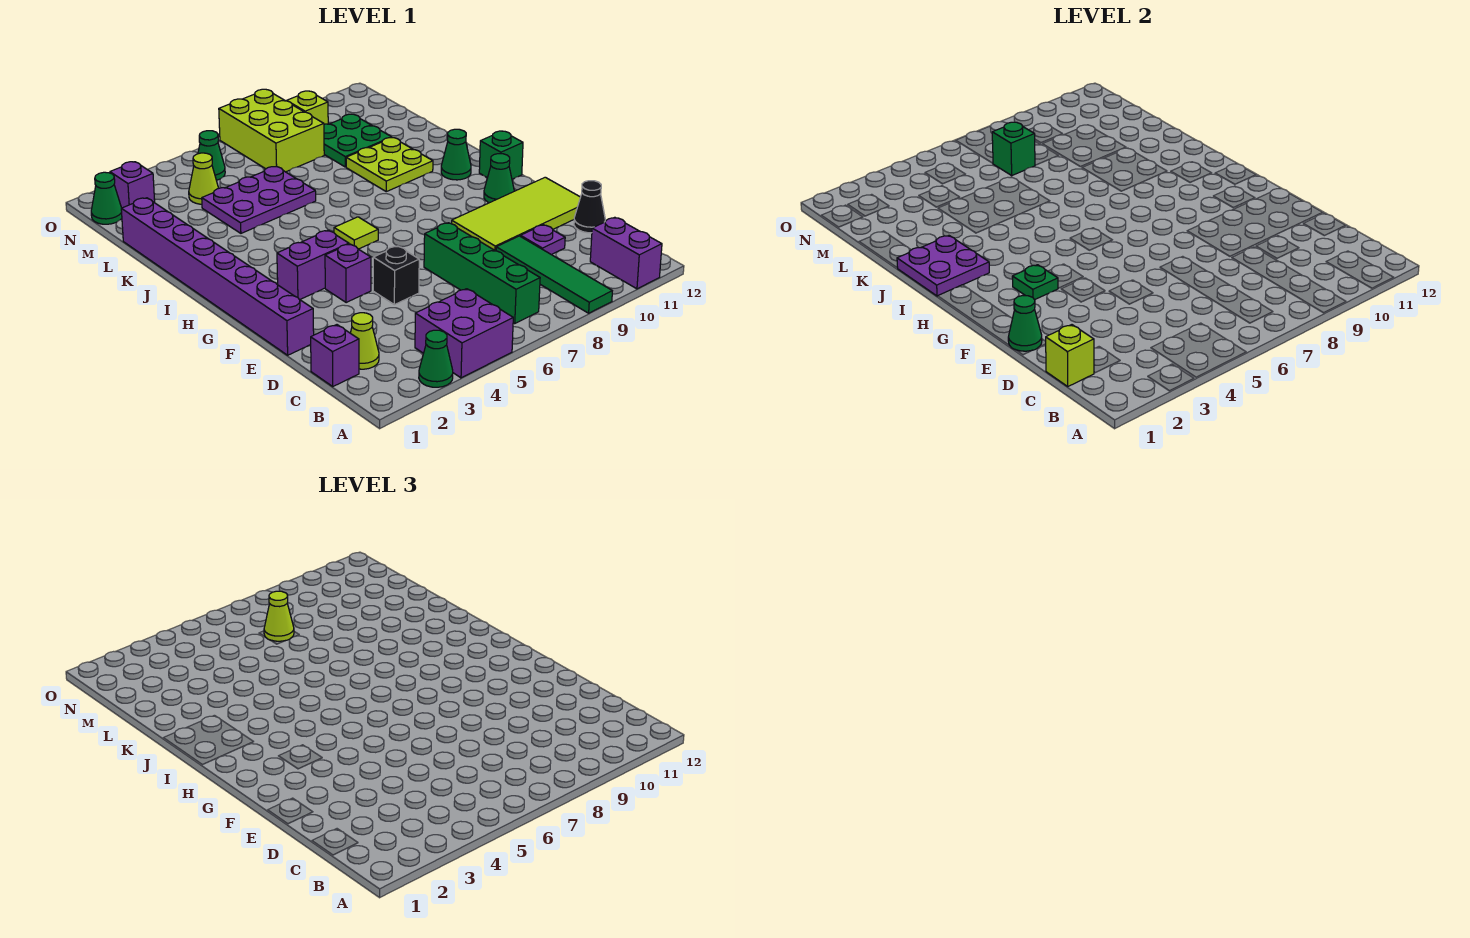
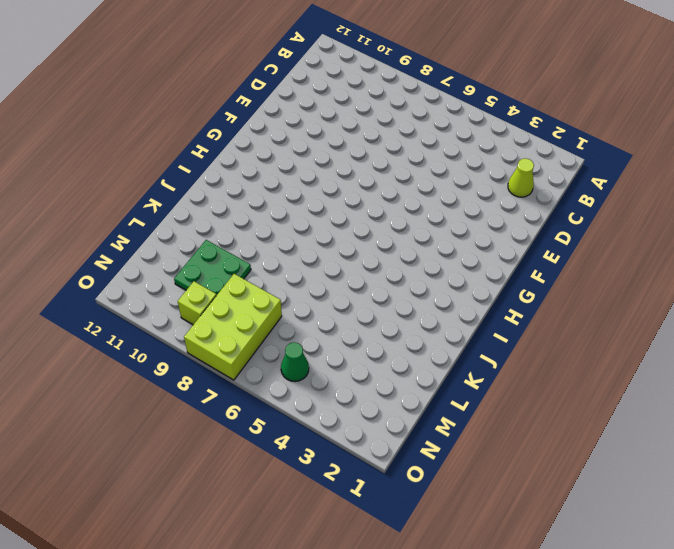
none -> green cone A3 level 1
none -> purple brick A4:B5 level 1
none -> green tile A9:D9 level 1
none -> purple brick A11:B11 level 1

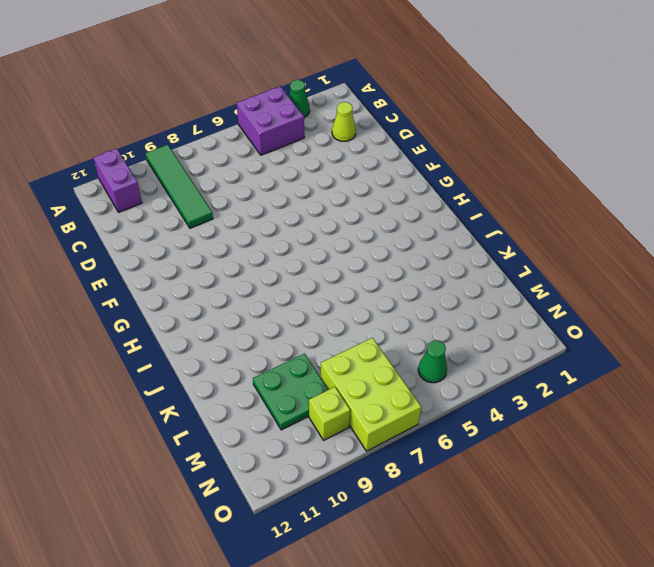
none -> green brick B7:E7 level 1
none -> purple brick C1 level 1
none -> purple plate D10 level 1
none -> black cone D12 level 1

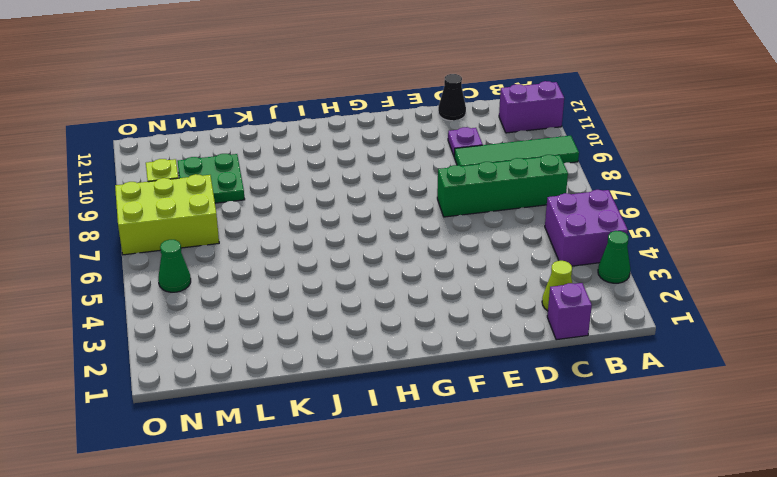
none -> purple brick E1:L1 level 1
none -> black brick E5 level 1
none -> lime tile E9:F12 level 1
none -> purple brick F4 level 1

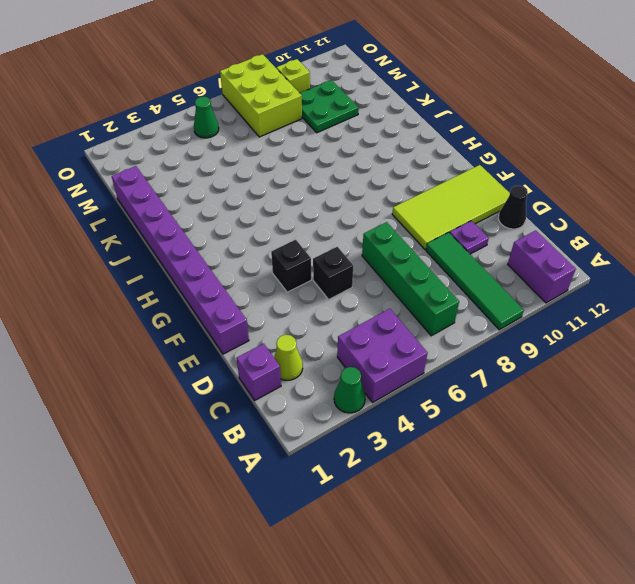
black brick F4 level 1 -> purple brick F4 level 1
none -> purple brick G3:G4 level 1
none -> green cone G11 level 1
none -> lime tile H6 level 1
none -> green brick H12 level 1

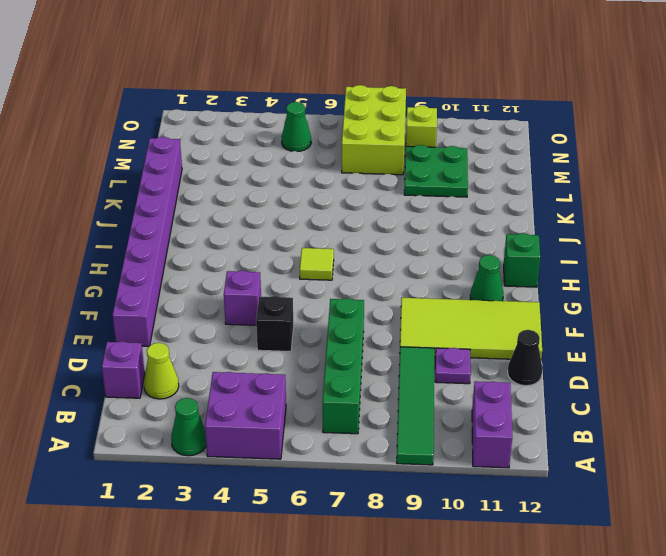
none -> purple brick G3:G4 level 1
none -> green cone I11 level 1
none -> lime plate J9:K10 level 1
none -> purple plate K4:L6 level 1

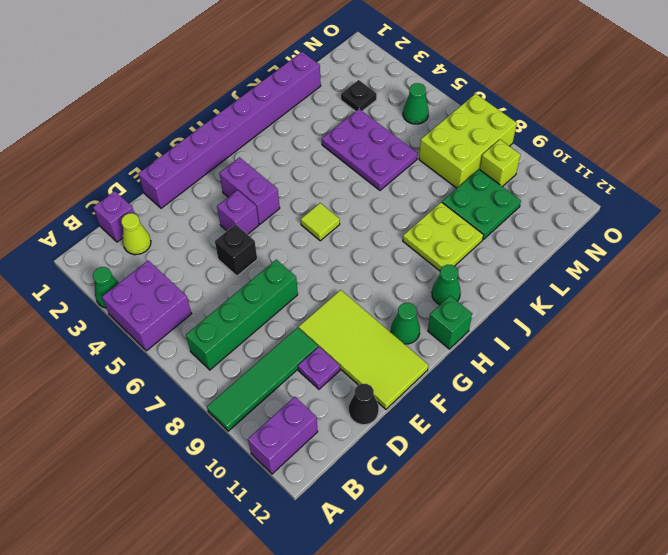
black plate M3 level 1 -> none
none -> lime cone M4 level 1
none -> green cone N1 level 1
none -> purple brick N2 level 1
none -> lime brick C1 level 2

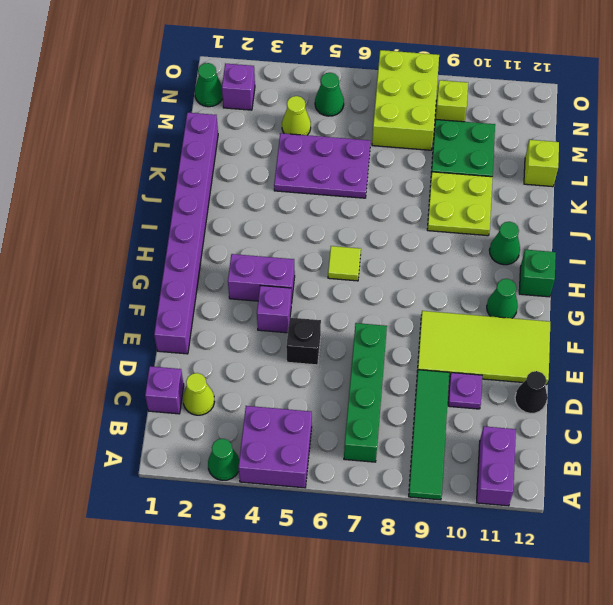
lime brick L12 level 1 -> lime brick C1 level 2
none -> green cone E1 level 2
none -> green plate G3 level 2
none -> purple plate I1:J2 level 2
none -> green brick M7 level 2

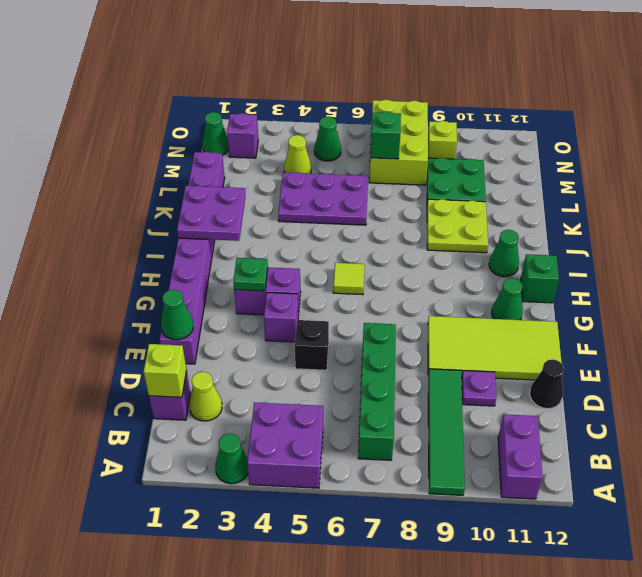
none -> lime cone M7 level 3

